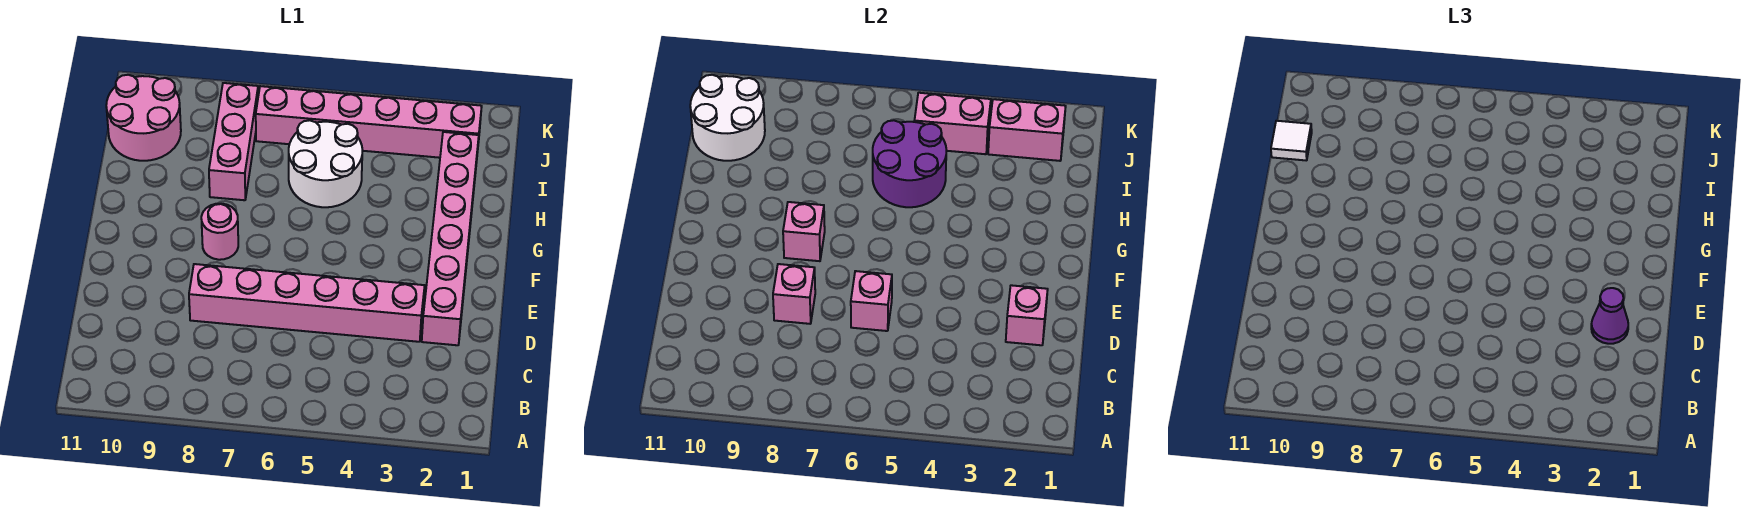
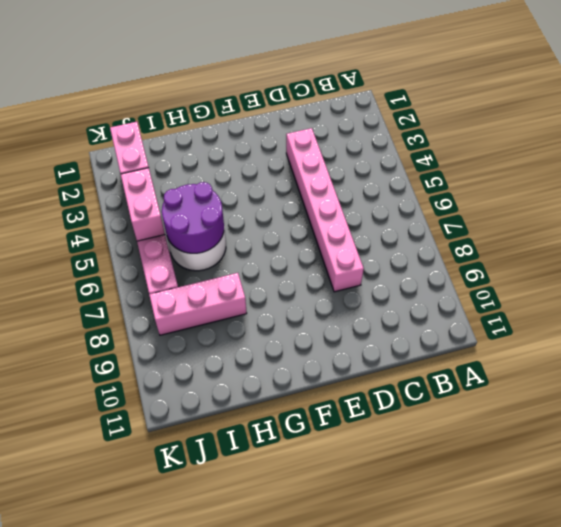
none -> pink brick D2:I2 level 1
none -> pink round brick F8 level 1
none -> pink round brick I10:J11 level 1

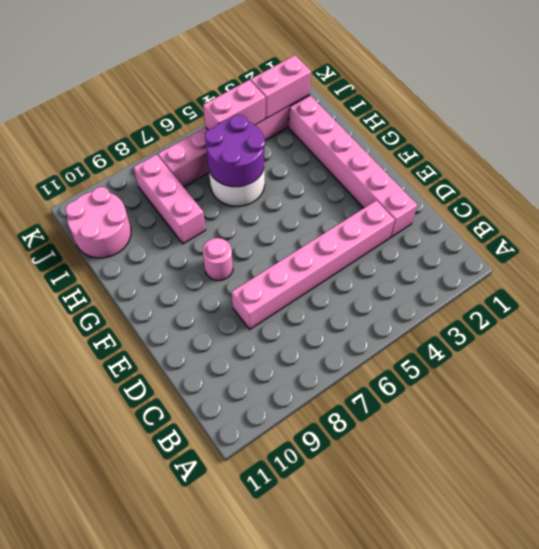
none -> pink brick D2 level 2
none -> pink brick D6 level 2
none -> pink brick D8 level 2

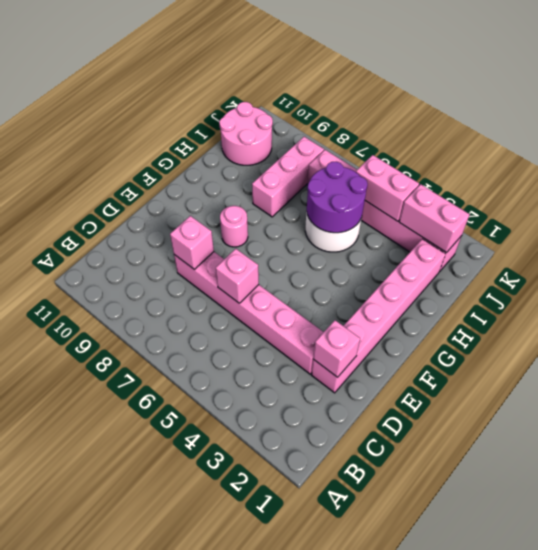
none -> pink brick F8 level 2
none -> white round brick I10:J11 level 2
none -> purple cone D2 level 3

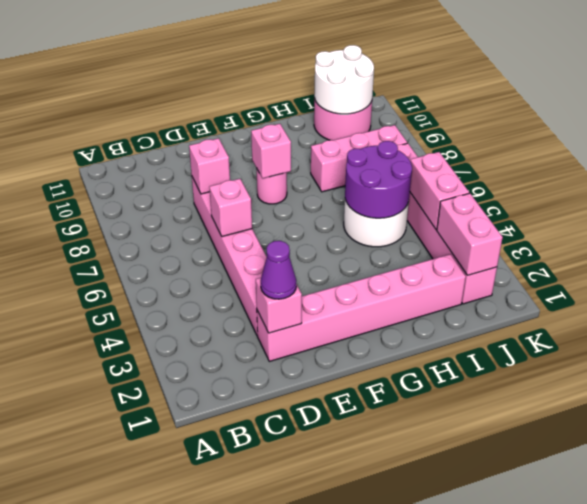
none -> white tile I11 level 3

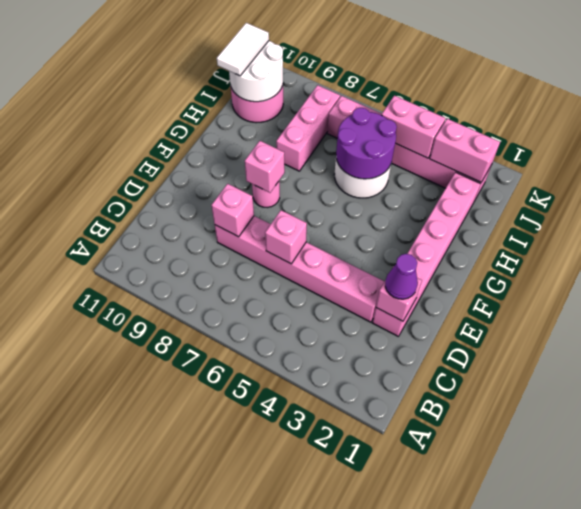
white tile I11:J11 level 3 -> white tile I11 level 3

